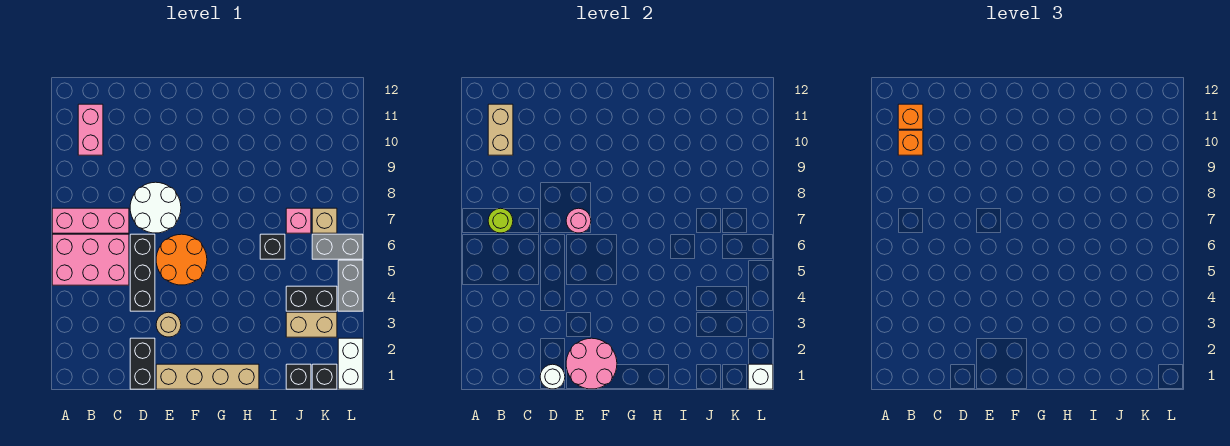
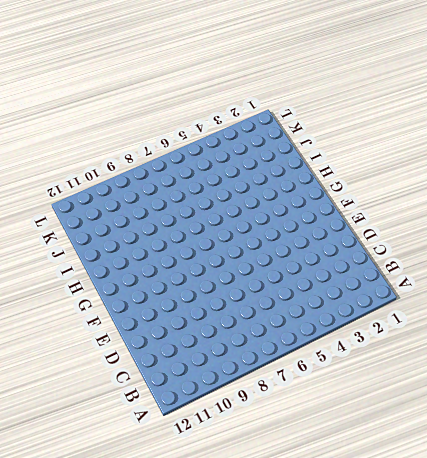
none -> pink brick A5:C6 level 1
none -> pink brick A7:C7 level 1
none -> pink brick B10:B11 level 1

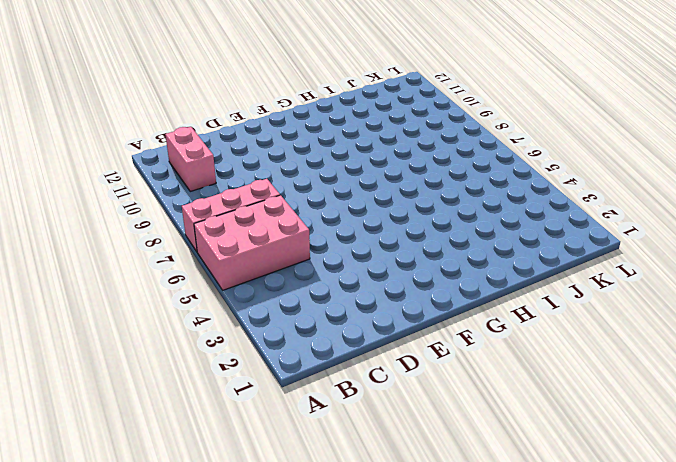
none -> black brick D1:D2 level 1
none -> black brick D4:D6 level 1
none -> white round brick D7:E8 level 1

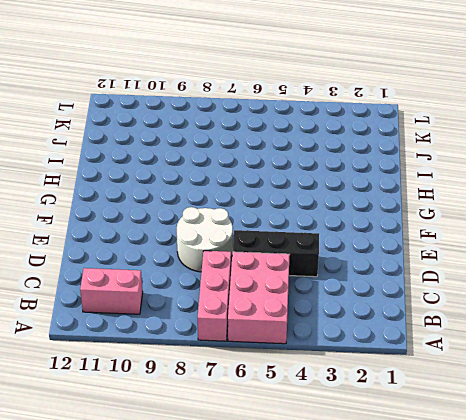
none -> black brick D1:D2 level 1
none -> tan brick E1:H1 level 1
none -> tan round brick E3 level 1

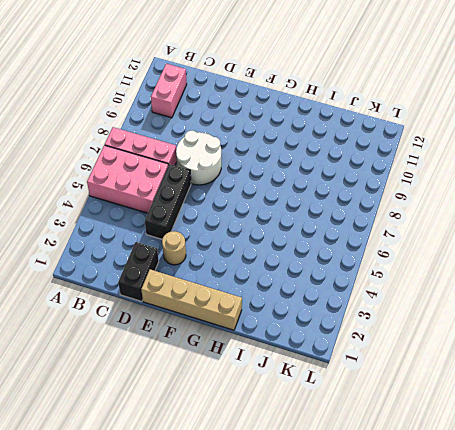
none -> orange round brick E5:F6 level 1
none -> black brick I6 level 1
none -> black brick J1 level 1

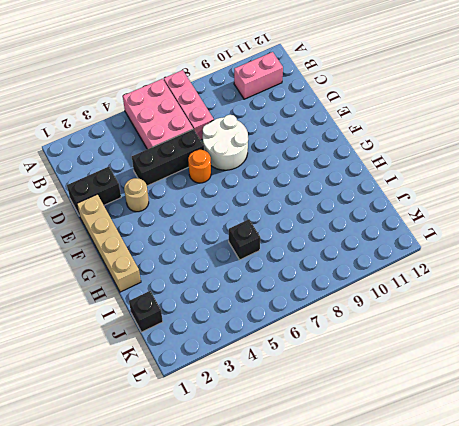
orange round brick E6 level 1 -> orange round brick E5:F6 level 1
none -> tan brick J3:K3 level 1
none -> black brick J4:K4 level 1
none -> pink brick J7 level 1

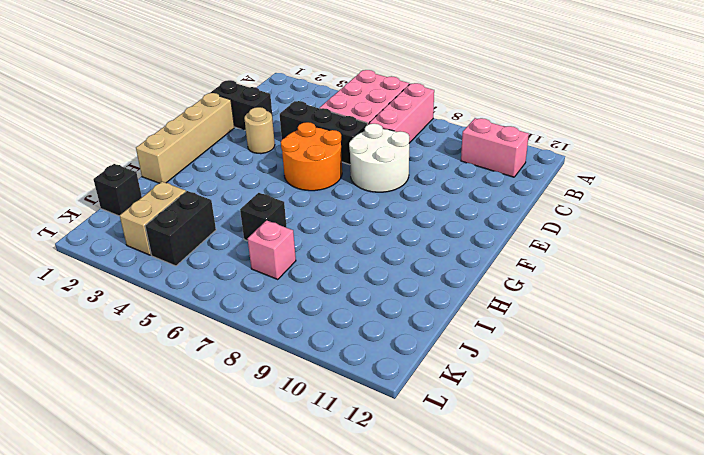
none -> black brick K1 level 1
none -> grey brick K6:L6 level 1
none -> tan brick K7 level 1

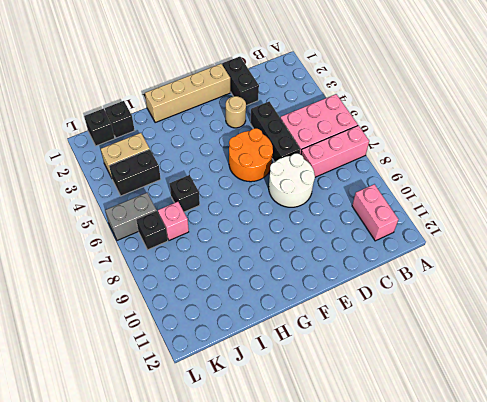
black brick K7 level 1 -> tan brick K7 level 1
none -> white brick L1:L2 level 1
none -> grey brick L4:L5 level 1
none -> lime round brick B7 level 2

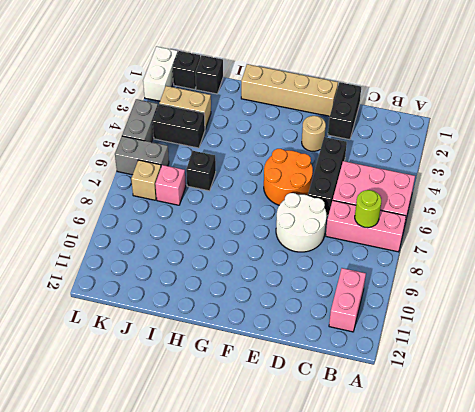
none -> tan brick B10:B11 level 2
none -> white round brick D1 level 2
none -> pink round brick E1:F2 level 2

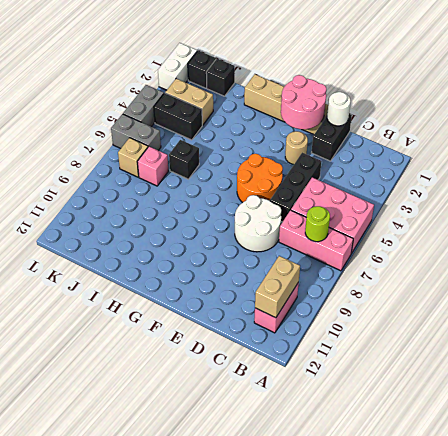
none -> pink round brick E7 level 2
none -> white brick L1 level 2
none -> orange brick B10 level 3

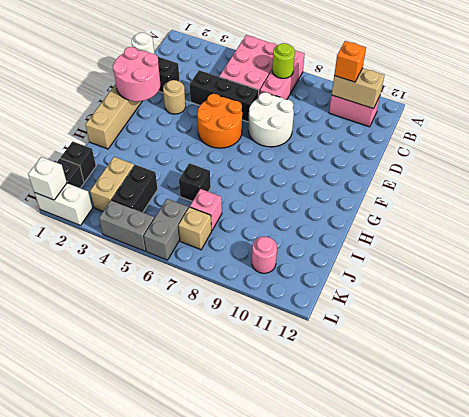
pink round brick K10 level 1 -> pink round brick E7 level 2
none -> orange brick B11 level 3

